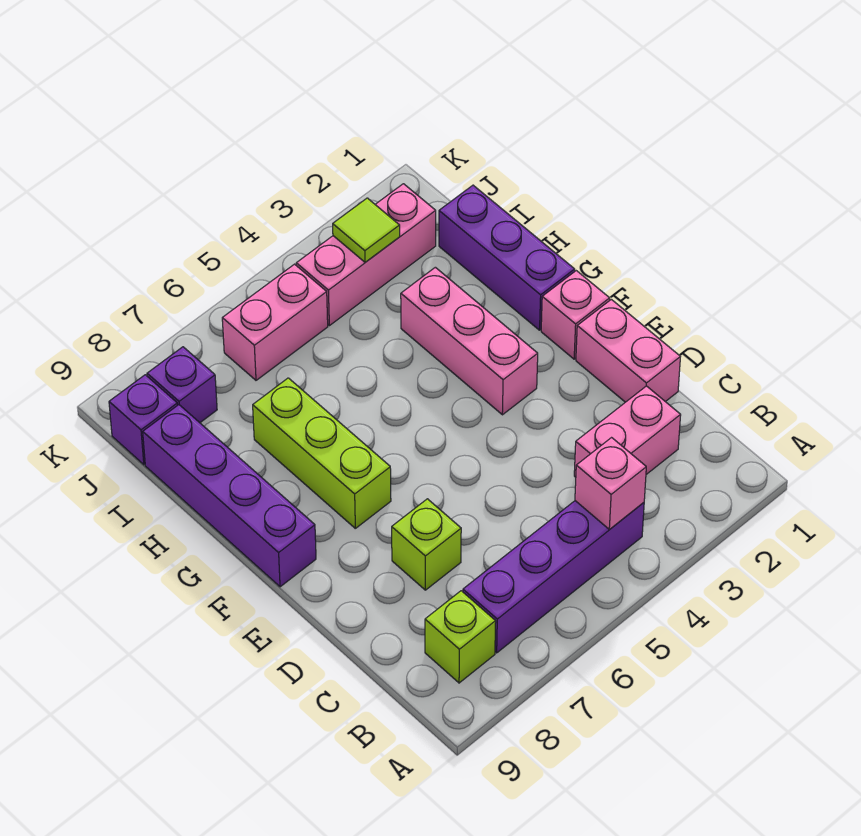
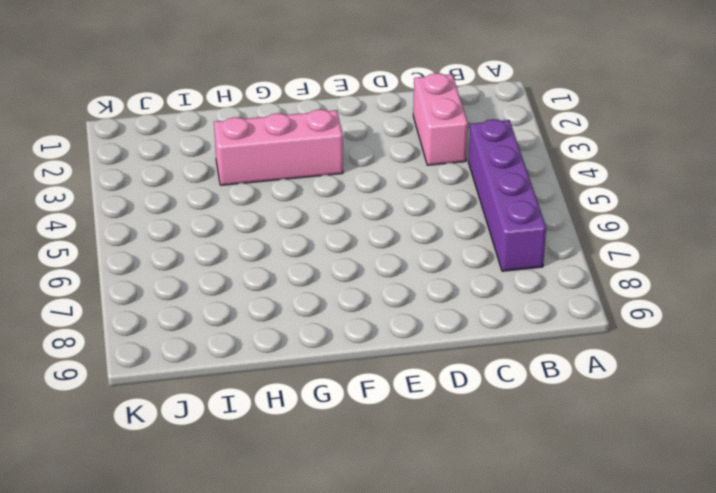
none -> lime brick B8 level 1
none -> pink brick D1:E1 level 1
none -> lime brick D7 level 1

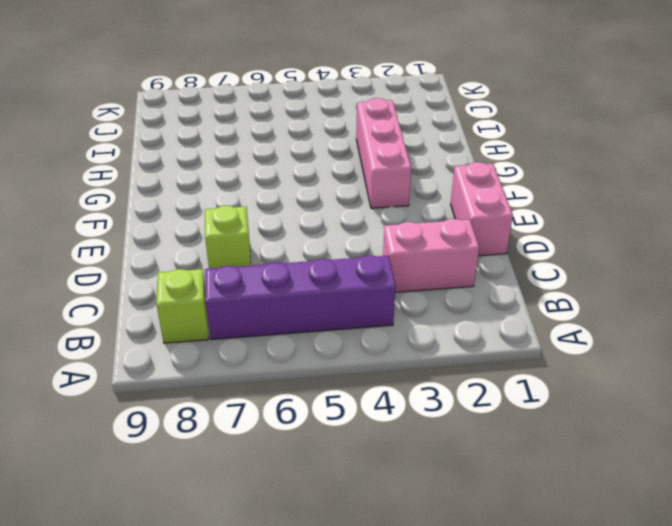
none -> pink brick F1 level 1
none -> lime brick F7:H7 level 1
none -> purple brick F9:I9 level 1

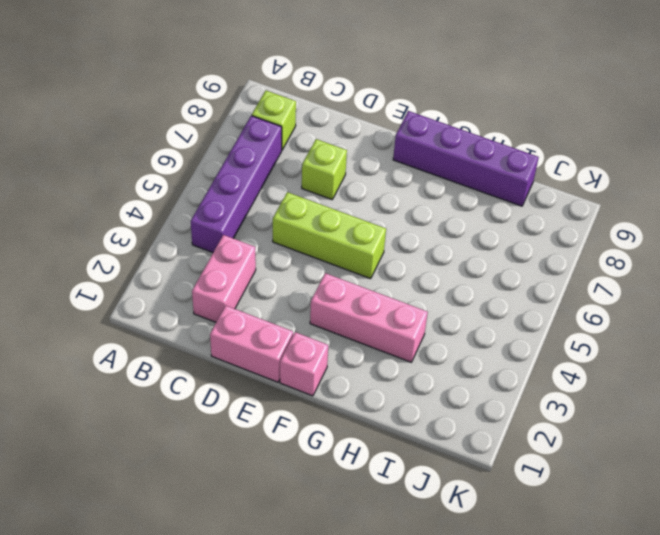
lime brick D5:F5 level 1 -> lime brick F7:H7 level 1
none -> purple brick G1:I1 level 1
none -> pink brick J2:J4 level 1
none -> pink brick J5:J6 level 1

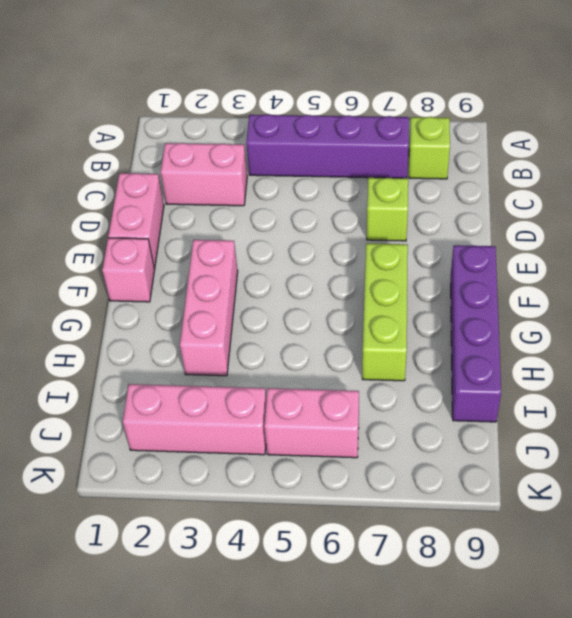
none -> purple brick G1:I1 level 1
none -> purple brick J8 level 1
none -> purple brick J9 level 1

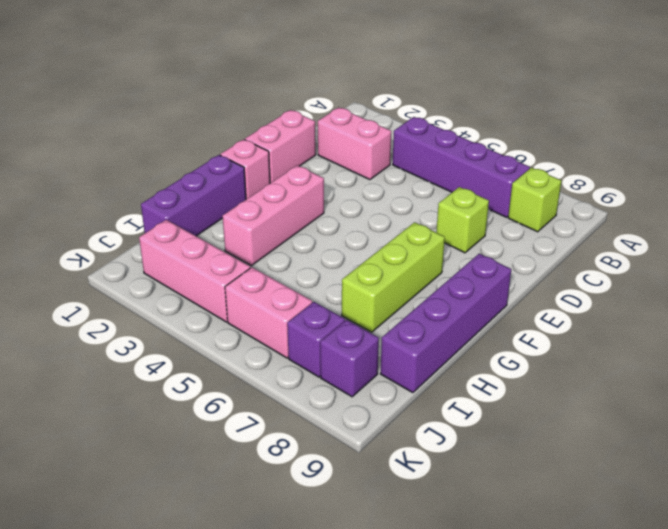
purple brick J7 level 1 -> purple brick J9 level 1
none -> pink brick B4 level 2
none -> lime tile J3 level 2

